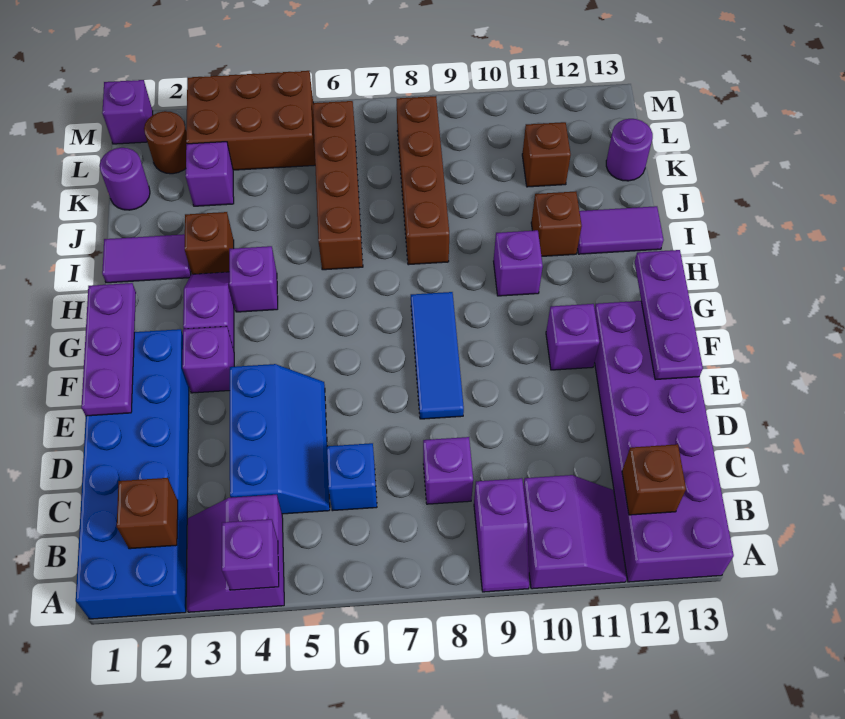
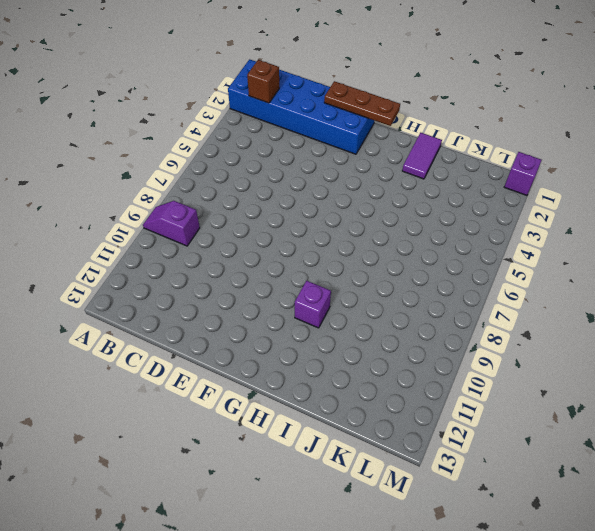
brown plate E1:G1 level 2 -> purple plate E1:G1 level 2
none -> purple slope A3:B4 level 1 top 4
none -> purple slope A10:B11 level 1 top 10
none -> purple brick A12:F13 level 1
none -> blue slope C4:E5 level 1 top 4

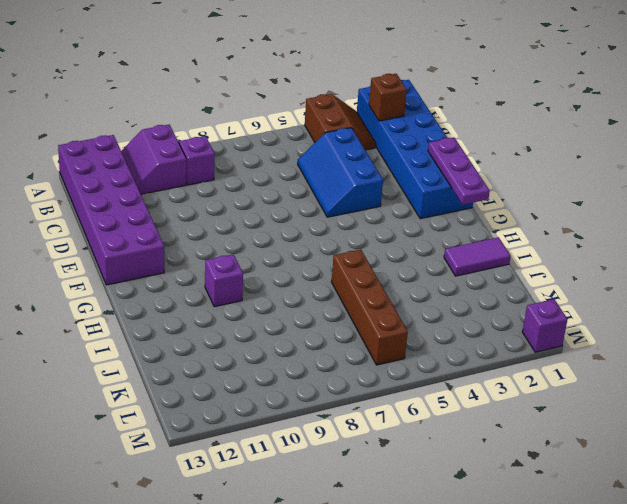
brown slope A3:B4 level 1 top 4 -> purple slope A3:B4 level 1 top 4
none -> blue brick C6 level 1
none -> purple brick C8 level 1
none -> blue tile E8:G8 level 1
none -> purple brick F3 level 1

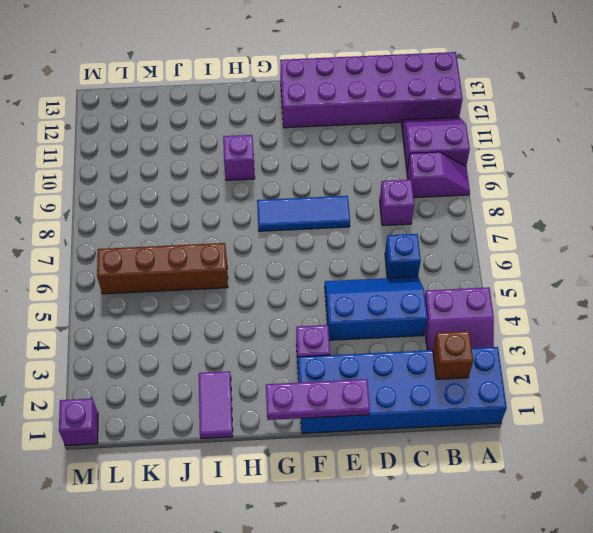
none -> purple brick F11 level 1
none -> purple slope G3:H3 level 1 top G
none -> purple brick H4 level 1
none -> brown brick I3 level 1

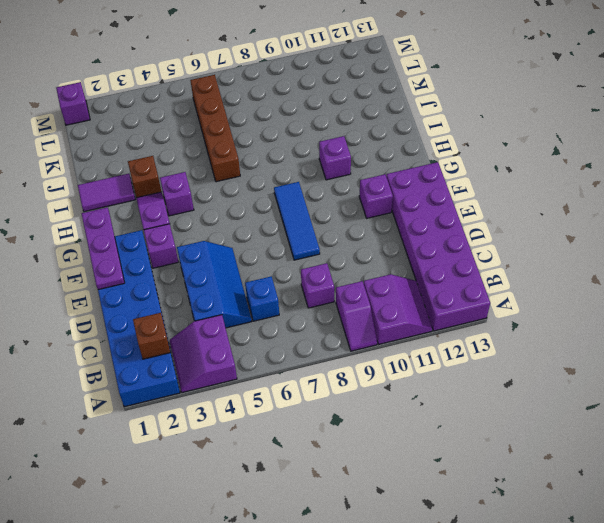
none -> brown brick I8:L8 level 1
none -> brown brick I11 level 1
none -> purple tile I12:I13 level 1
none -> purple round brick K1 level 1

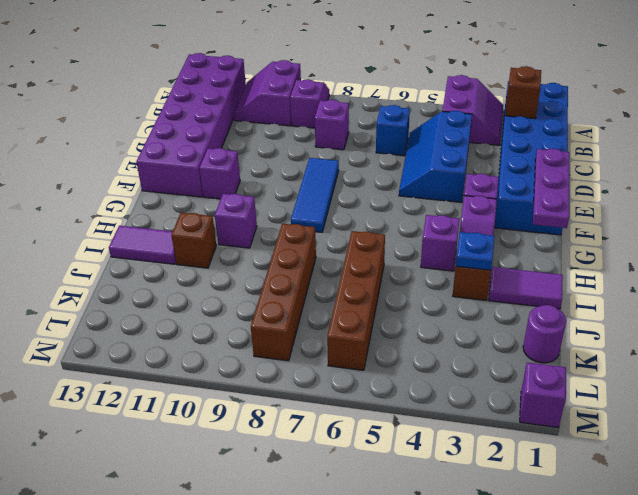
blue plate I3 level 2 -> none
none -> purple brick K3 level 1
none -> brown brick K11 level 1
none -> purple round brick K13 level 1
none -> brown round brick L2 level 1

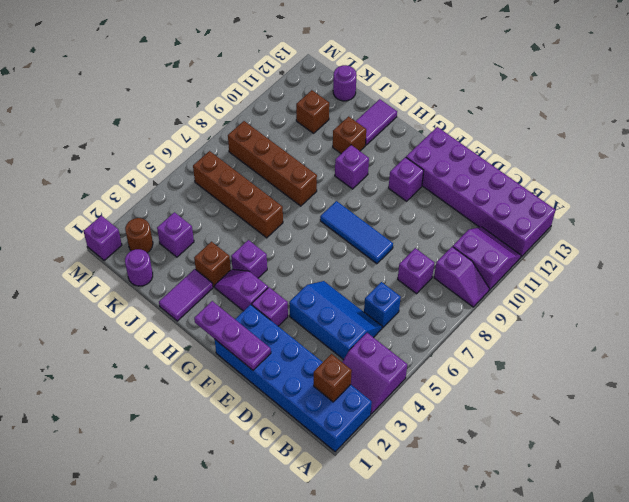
none -> brown brick L3:M5 level 1
none -> purple brick A4 level 2
none -> brown brick B12 level 2
none -> purple plate E13:G13 level 2

